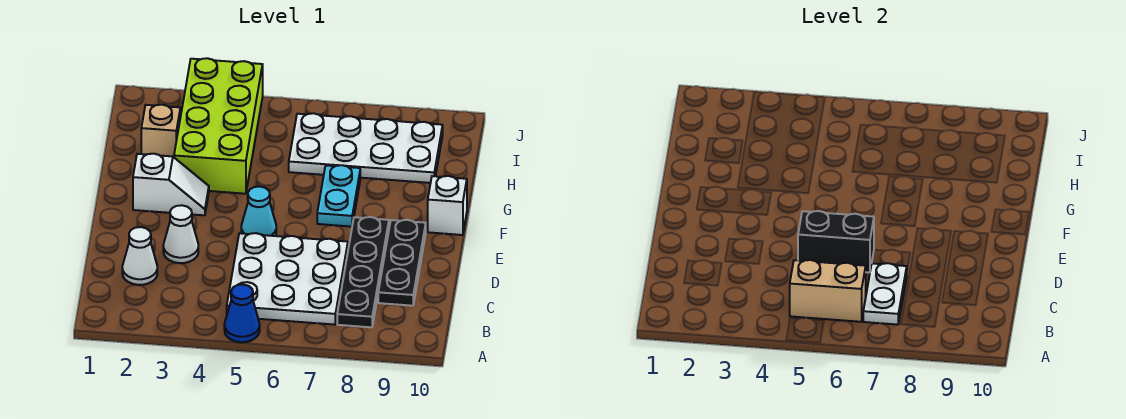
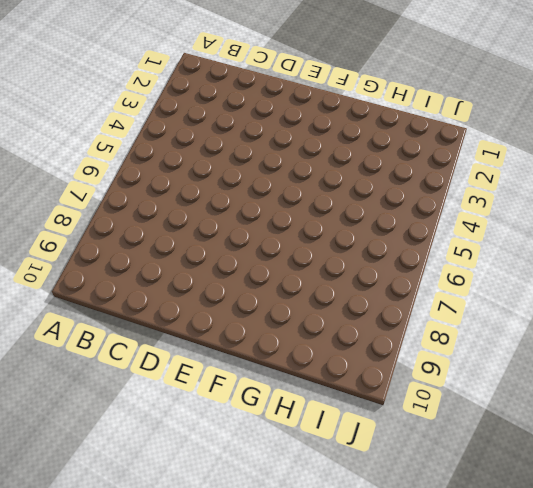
none -> blue cone A5 level 1
none -> white plate B5:D7 level 1
none -> black plate B8:E8 level 1

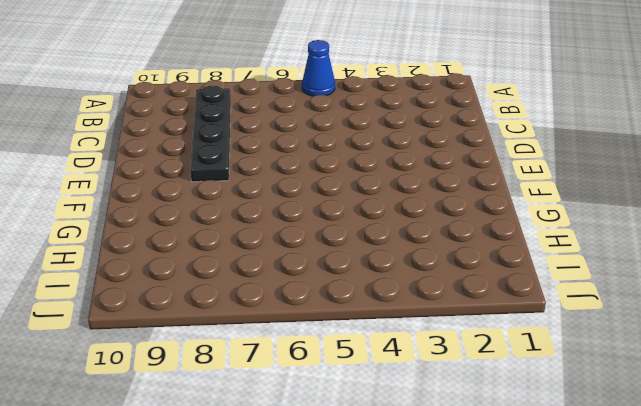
none -> white plate B5:D7 level 1
none -> white cone C2 level 1
none -> black plate C9:E9 level 1

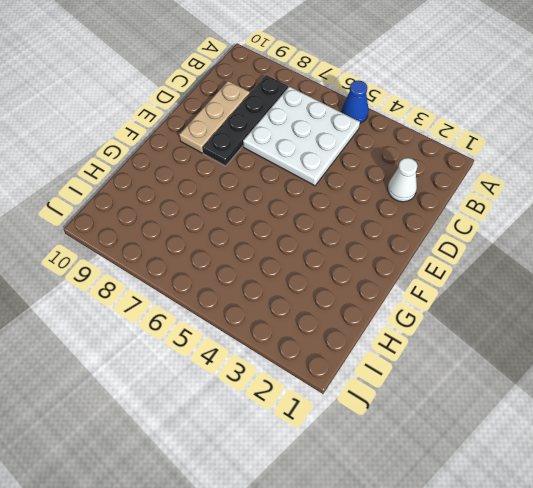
tan plate C9:E9 level 1 -> black plate C9:E9 level 1
none -> white cone D3 level 1
none -> cyan cone E5 level 1
none -> white slope F2:F3 level 1 top 2

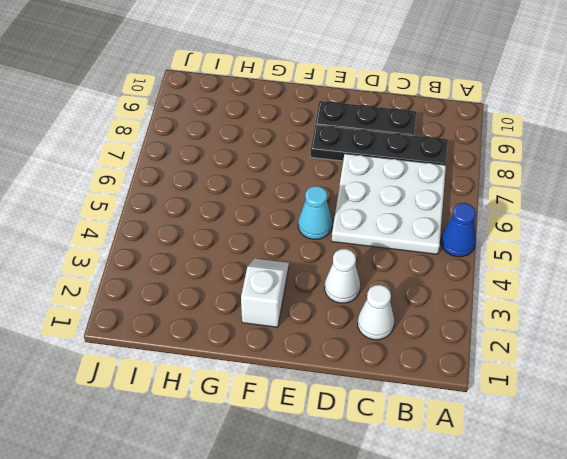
none -> cyan plate F7:G7 level 1
none -> white brick F10 level 1
none -> lime brick G3:J4 level 1

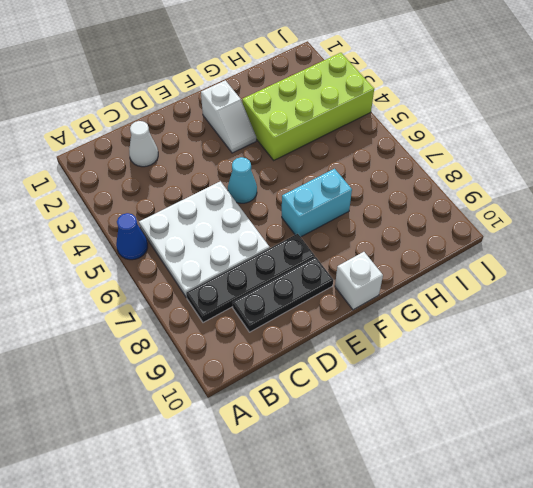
cyan brick F7:G7 level 1 -> cyan plate F7:G7 level 1
none -> white cone D3 level 1
none -> tan brick H2 level 1
none -> white plate H6:I9 level 1

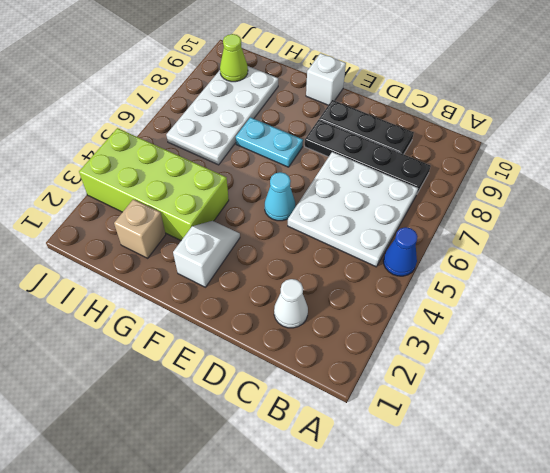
lime cone I9 level 2 -> none
none -> white cone D3 level 1
none -> tan brick B5:B6 level 2
none -> white plate B7:C7 level 2

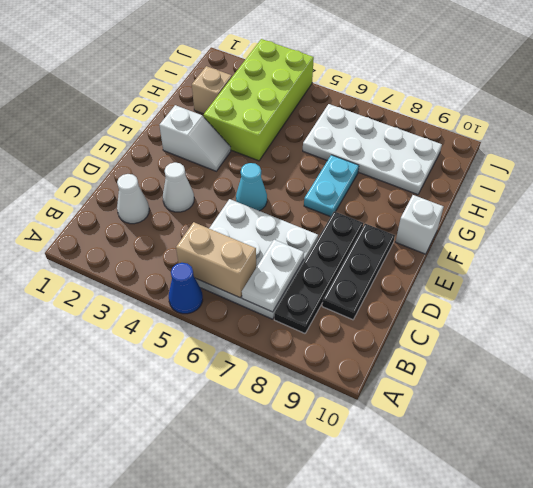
none -> black brick D5:D6 level 2

